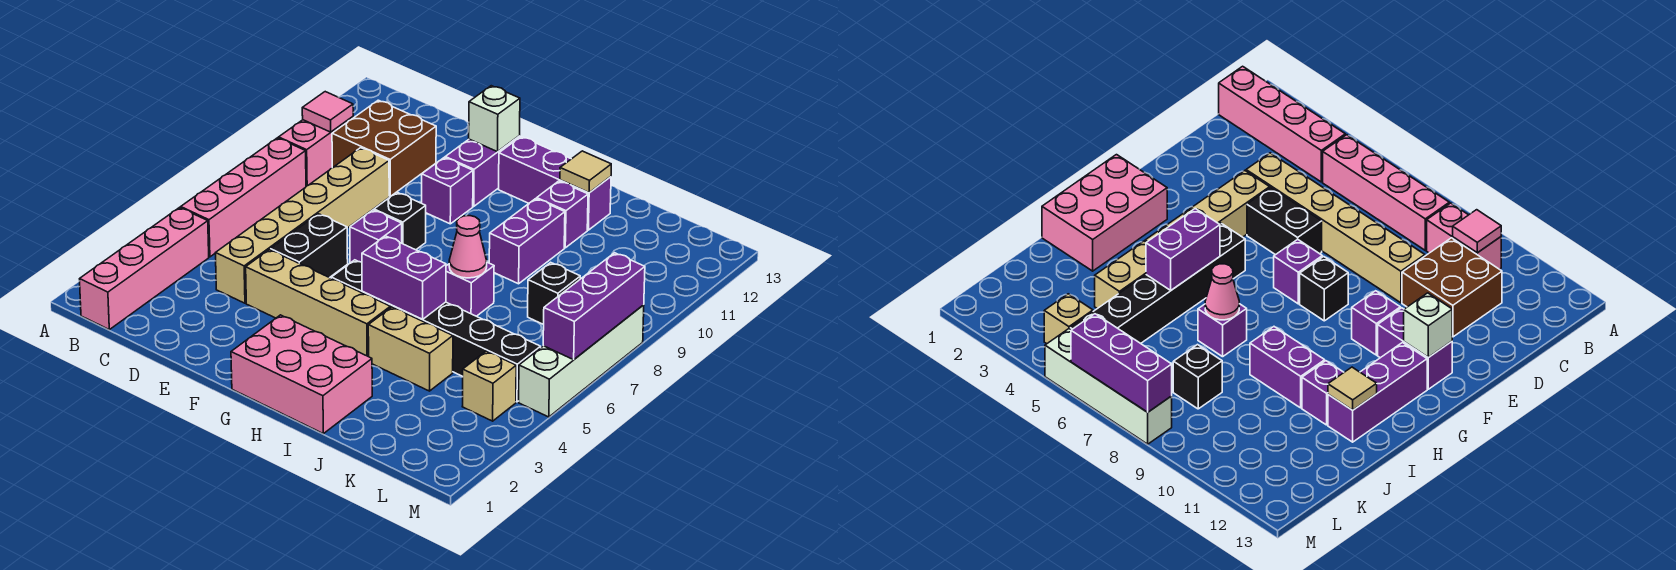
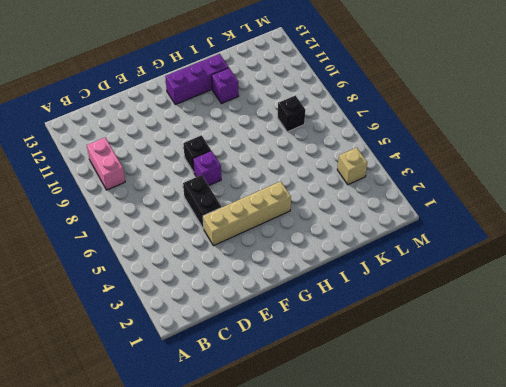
none -> pink brick B1:B4 level 1
none -> pink brick B5:B8 level 1
none -> brown brick C10:D11 level 1

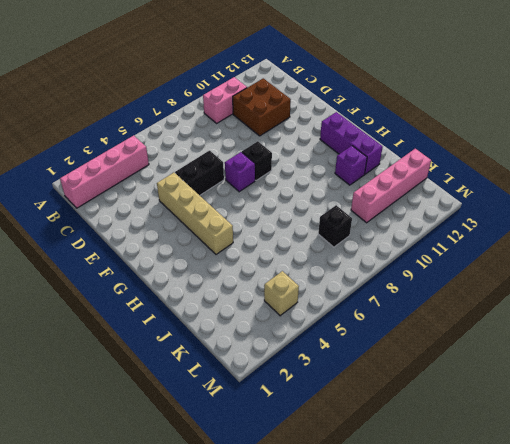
pink brick K10:K13 level 1 -> pink brick B5:B8 level 1
none -> tan brick D4:D9 level 1
none -> purple brick F10 level 1
none -> purple brick F11:F12 level 1

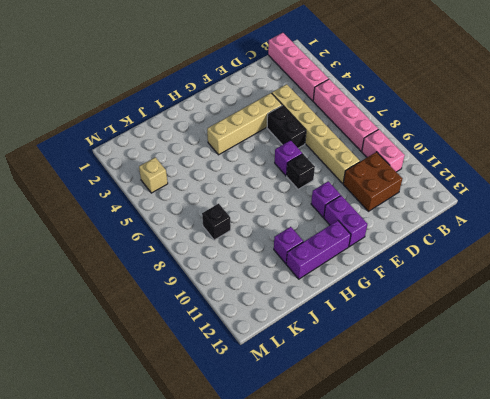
none -> pink brick G1:I2 level 1
none -> black brick G5:L5 level 1
none -> tan brick I4:J4 level 1

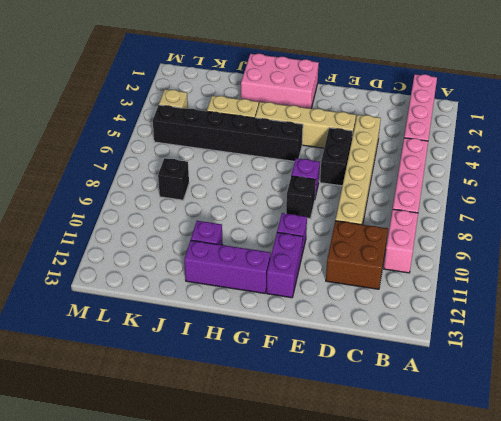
none -> purple brick I7 level 1
none -> purple brick I9:I10 level 1
none -> white brick M5:M8 level 1

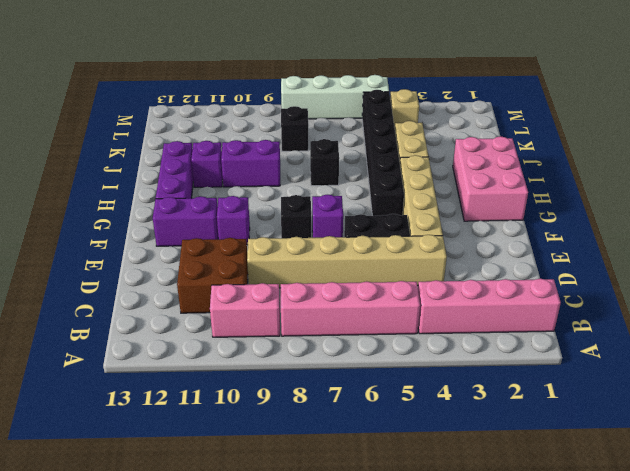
black brick I7 level 1 -> purple brick I7 level 1
none -> pink tile B10 level 2
none -> white brick F12 level 2
none -> purple brick H5:I5 level 2

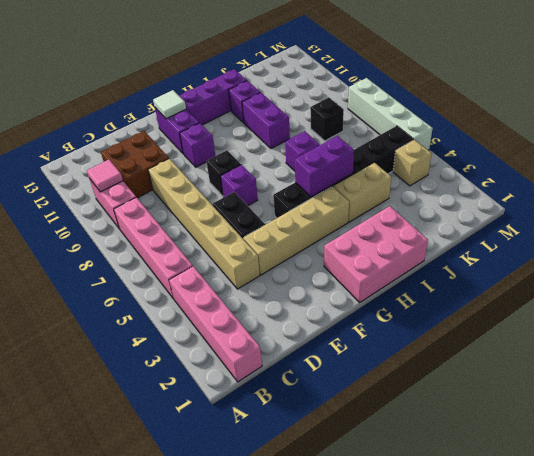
white tile F12 level 2 -> white brick F12 level 2
none -> pink cone I7 level 2
none -> tan tile I12 level 2
none -> purple brick M6:M8 level 2

